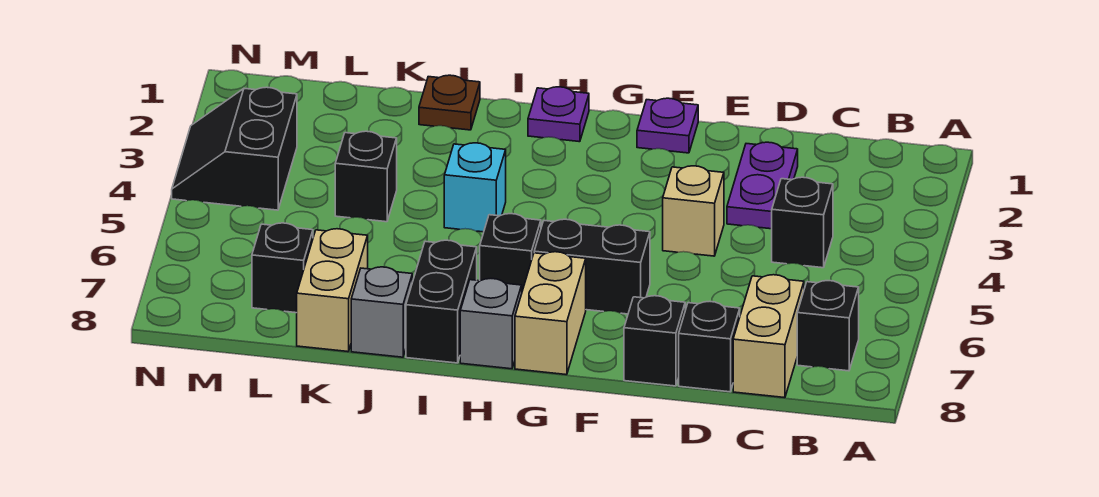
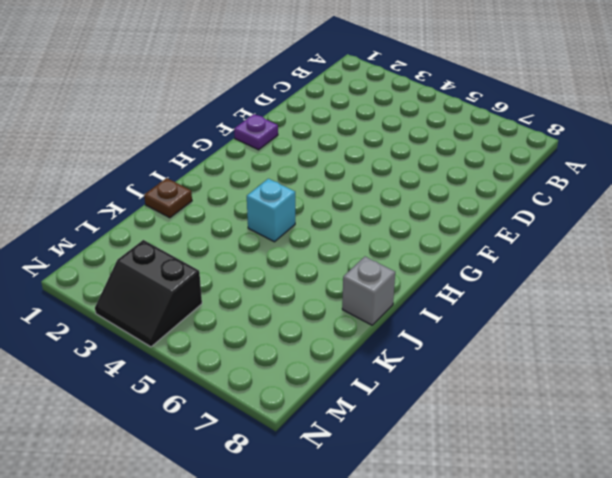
none -> black brick B7 level 1
none -> black brick C4 level 1
none -> tan brick C7:C8 level 1

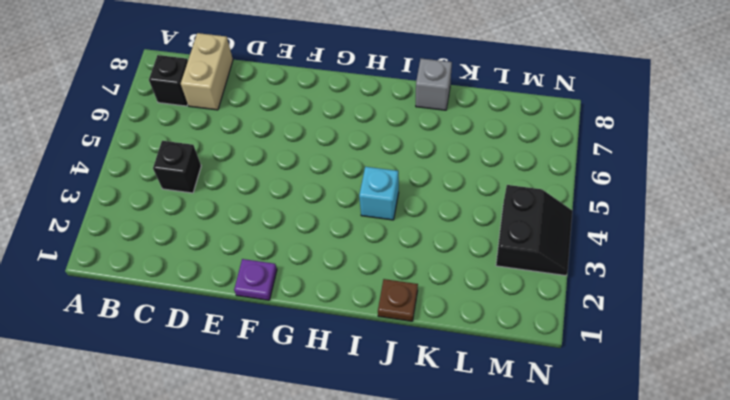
none -> purple plate D2:D3 level 1
none -> black brick D8 level 1
none -> tan brick E4 level 1

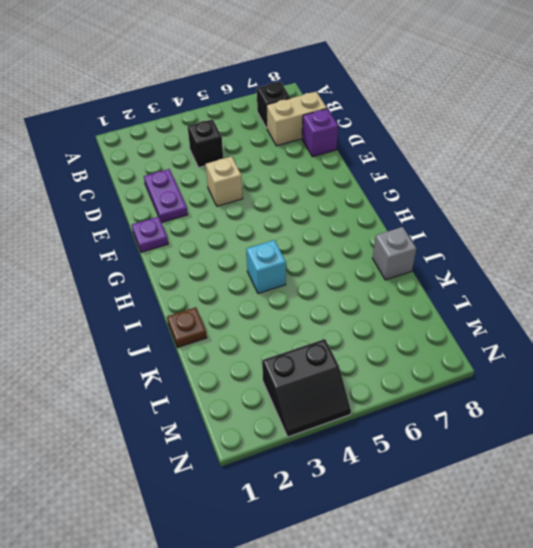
purple plate D2:E2 level 1 -> purple plate D2:D3 level 1
purple brick D8 level 1 -> black brick D8 level 1
none -> black brick E8 level 1
none -> black brick F6:G6 level 1
none -> tan brick G7:G8 level 1

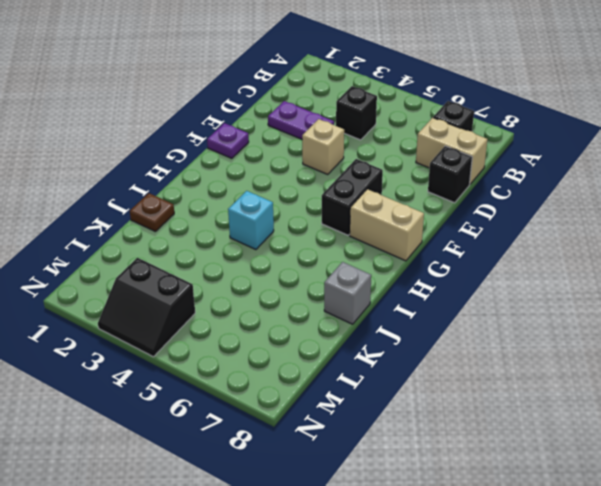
none -> black brick E8 level 1
none -> purple plate H1 level 1
none -> black brick H6 level 1

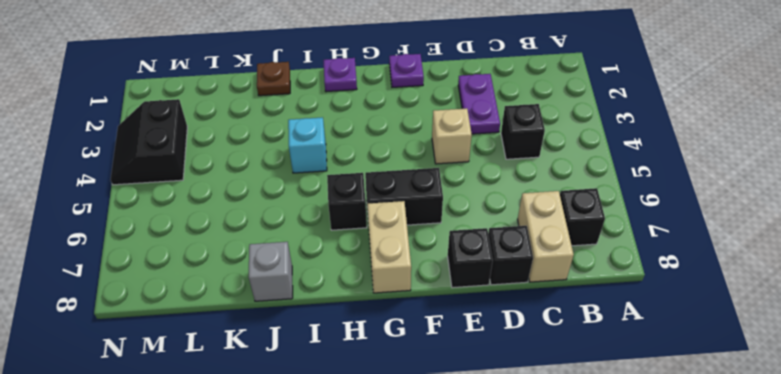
none -> grey brick H8 level 1
none -> black brick I7:I8 level 1
none -> black brick K4 level 1

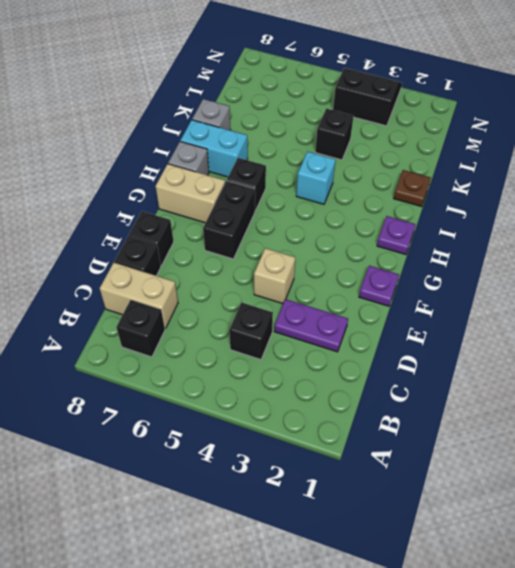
cyan brick I7:I8 level 1 -> black brick I7:I8 level 1
none -> tan brick K7:K8 level 1
none -> black brick L7 level 1

